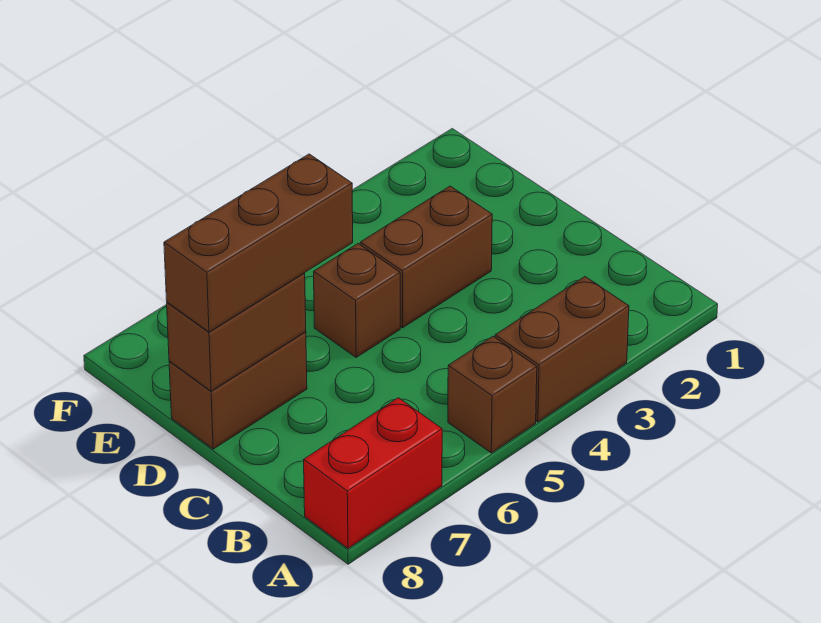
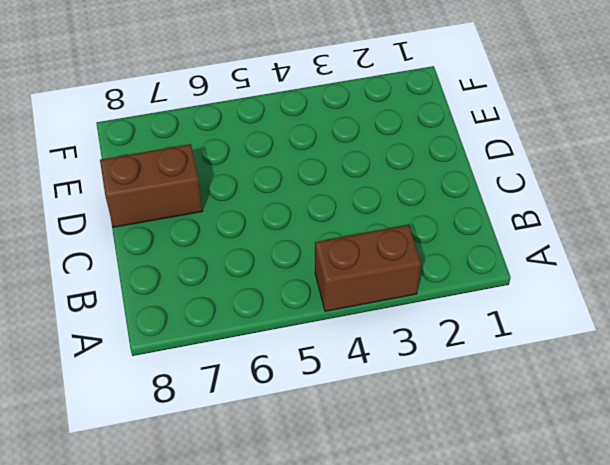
none -> brown brick A5 level 1
none -> red brick A7:A8 level 1

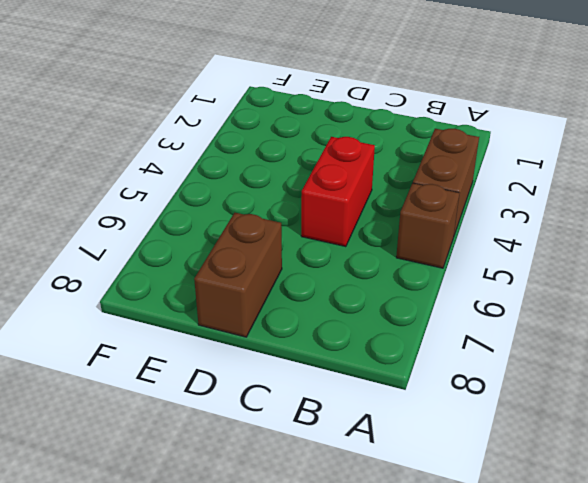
red brick C4:C5 level 1 -> red brick A7:A8 level 1
none -> brown brick D3:D4 level 1
none -> brown brick D5 level 1

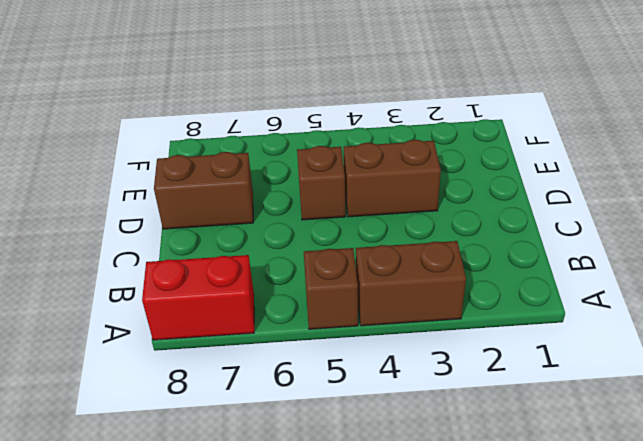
none -> brown brick D7:D8 level 2
none -> brown brick D6:D8 level 3

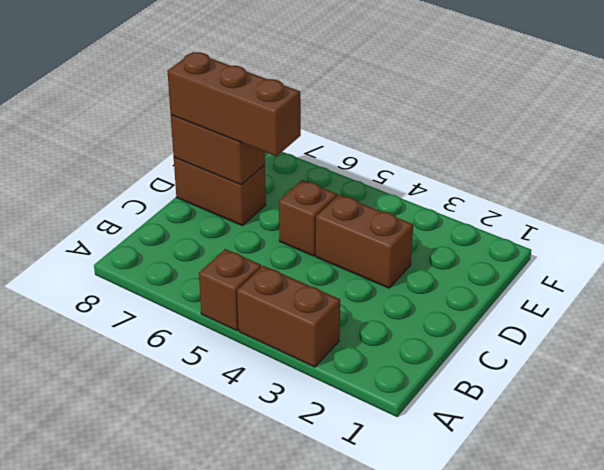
none -> red brick A7:A8 level 1

